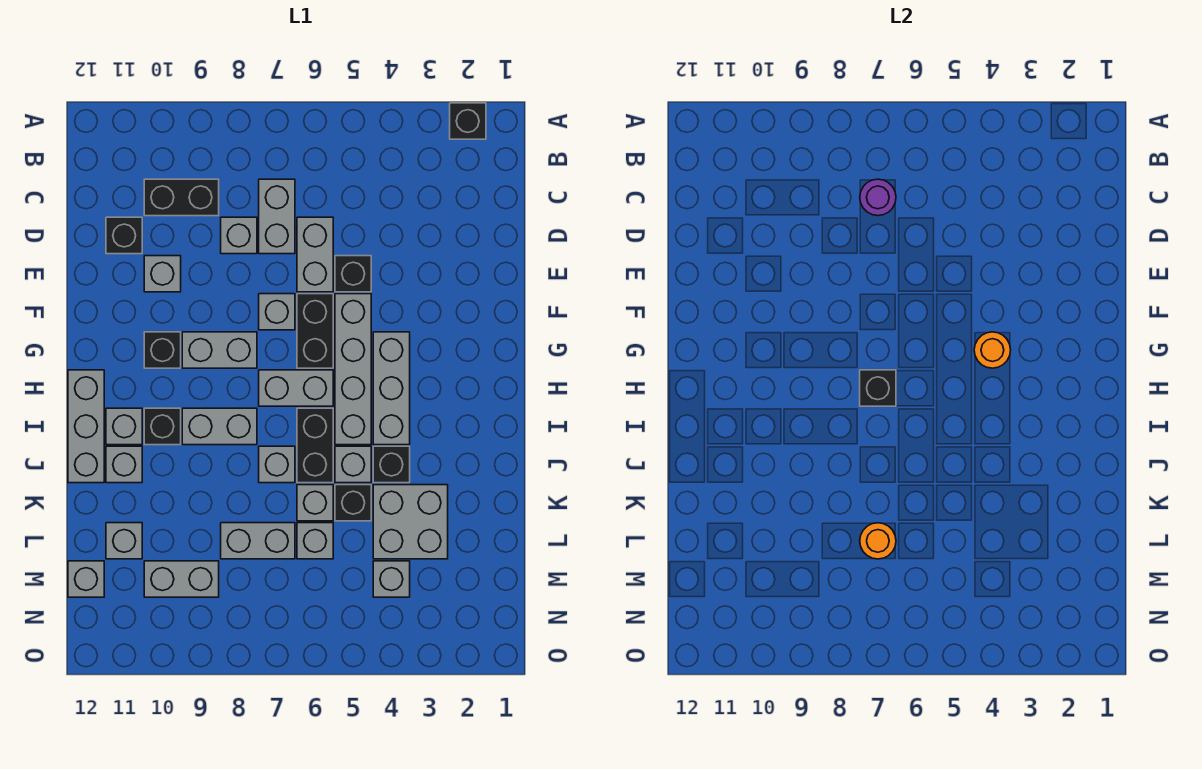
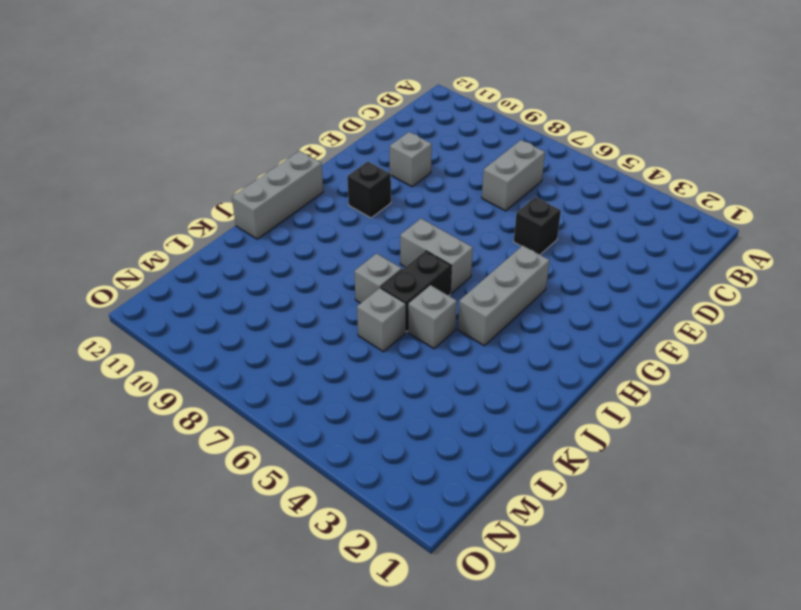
none -> black brick A2 level 1
none -> black brick C9:C10 level 1
none -> grey brick D6:E6 level 1
none -> grey brick D8 level 1

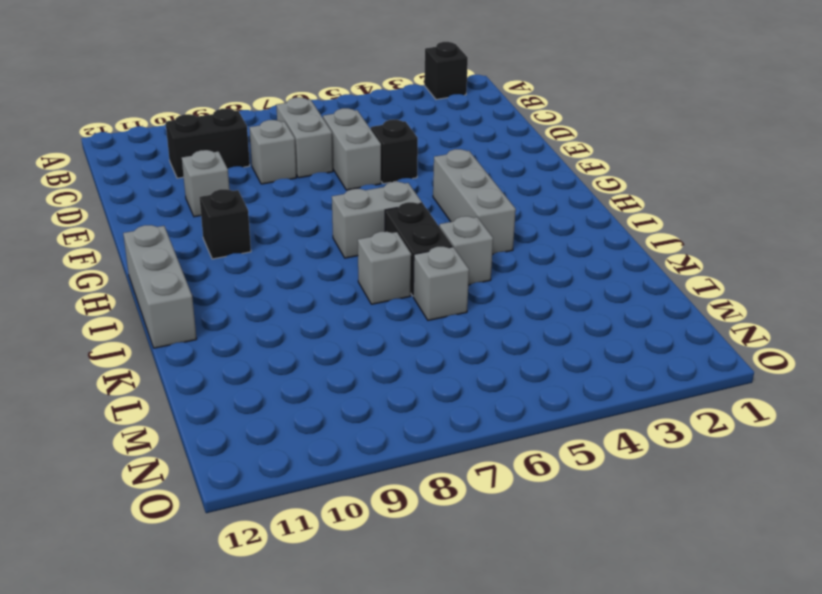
none -> black brick D11 level 1
none -> grey brick F5:I5 level 1
none -> black brick F6:G6 level 1
none -> grey brick F7 level 1

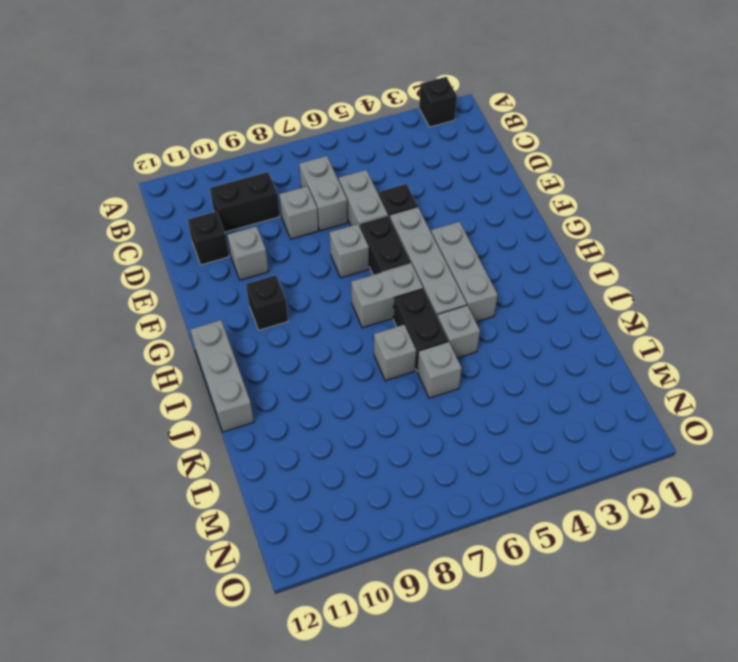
none -> grey brick G8:G9 level 1
none -> grey brick I8:I9 level 1
none -> black brick I10 level 1
none -> grey brick I11 level 1

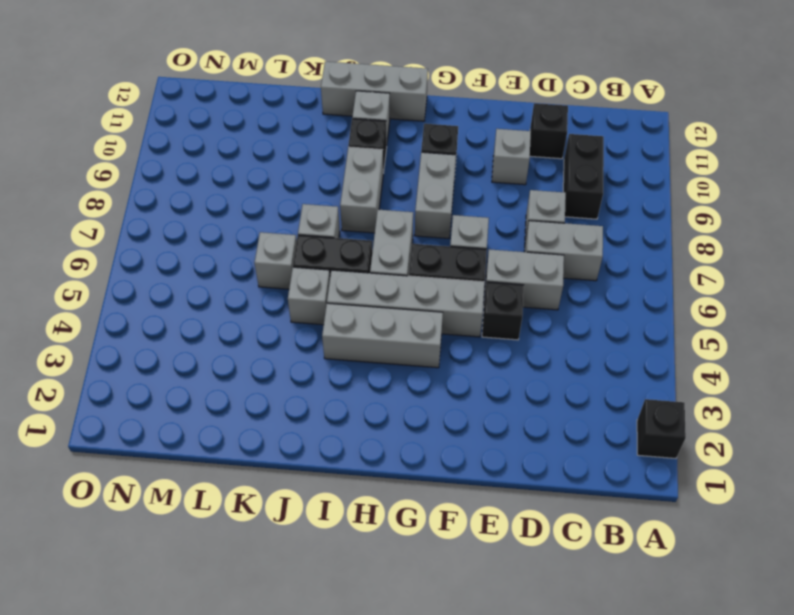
none -> black brick J4 level 1
none -> grey brick J11 level 1
none -> grey brick K3:L4 level 1
none -> black brick K5 level 1

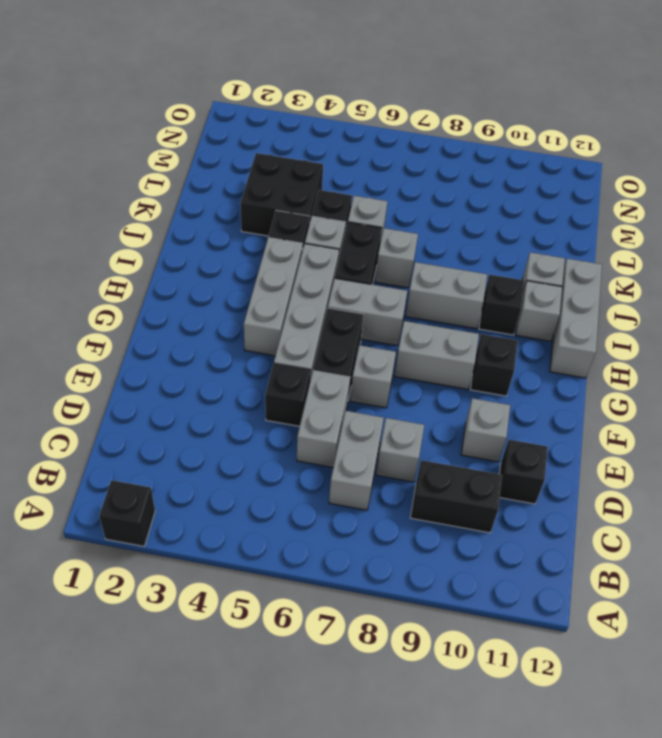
black brick K3:L4 level 1 -> grey brick K3:L4 level 1
none -> grey brick L6 level 1
none -> grey brick L7:L8 level 1
none -> grey brick L11 level 1
none -> grey brick M4 level 1

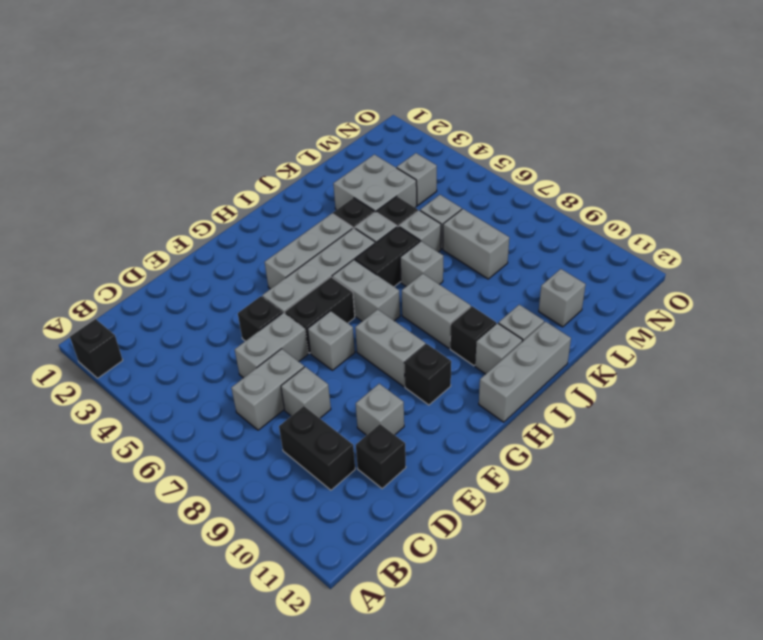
none -> grey brick M9:M10 level 1
none -> grey brick M12 level 1
none -> purple round brick C7 level 2
none -> orange round brick G4 level 2

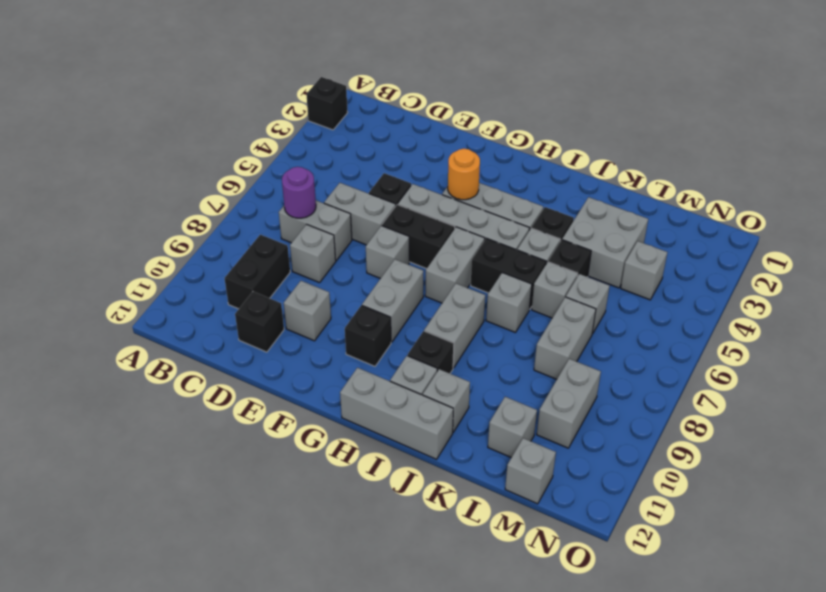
none -> black brick H7 level 2
none -> orange round brick L7 level 2

